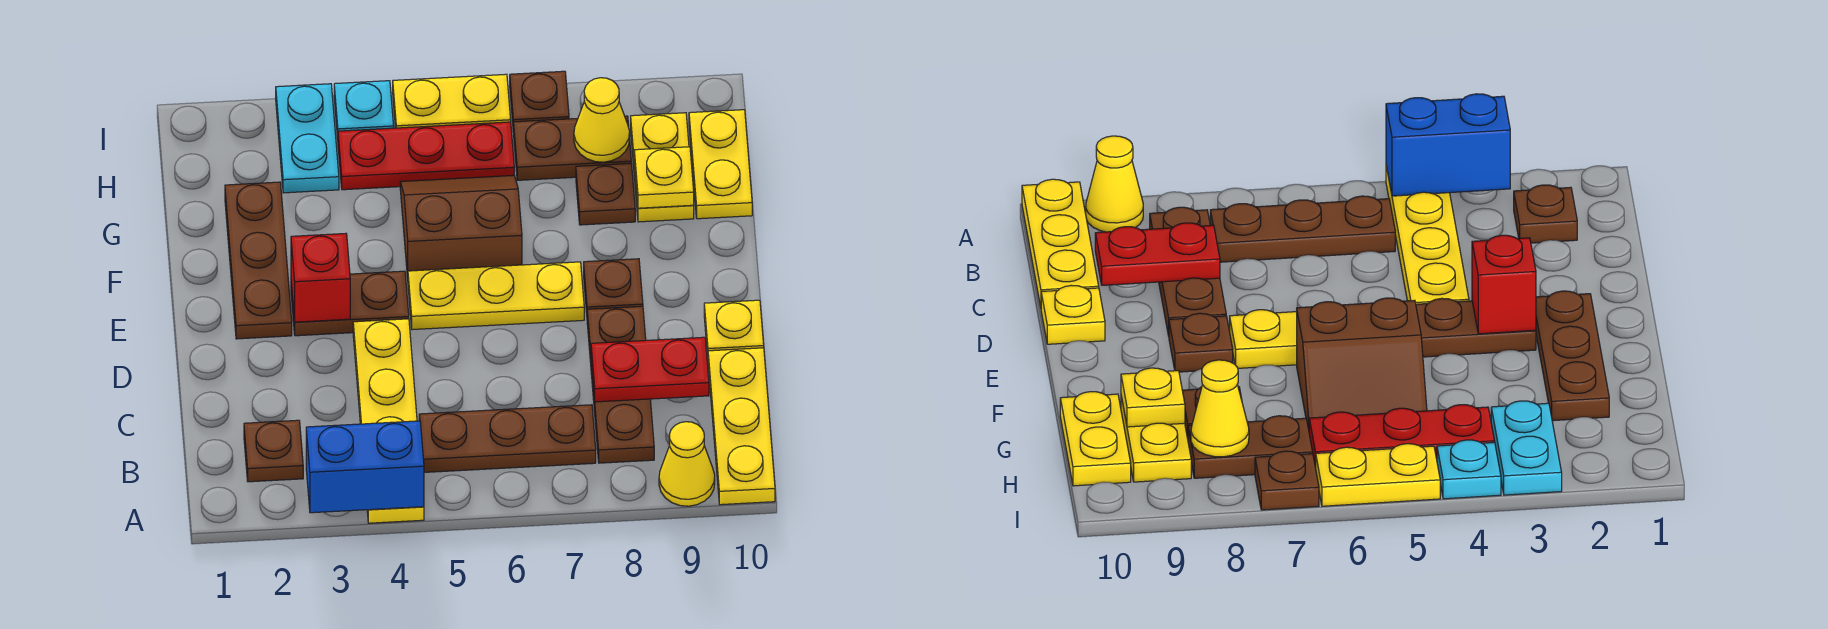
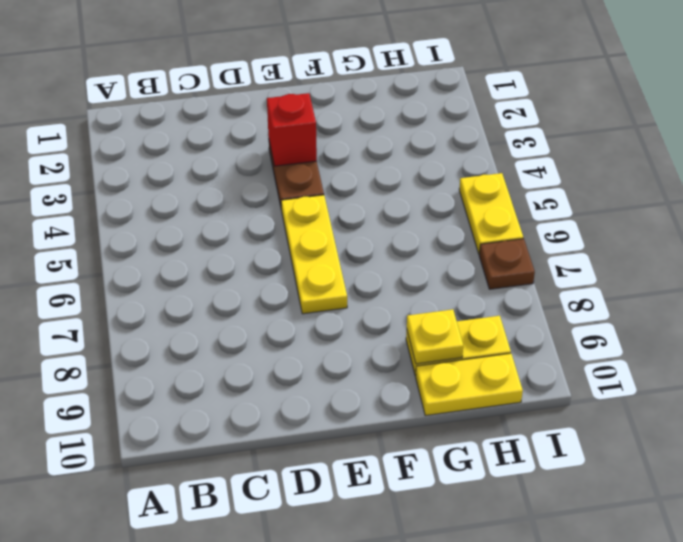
none -> yellow plate A4:D4 level 1
none -> yellow cone A9 level 1
none -> yellow plate A10:C10 level 1

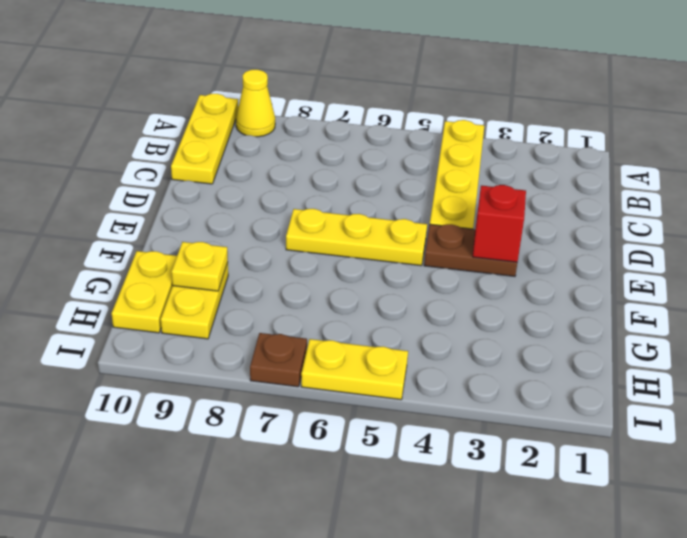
none -> brown plate B2 level 1
none -> brown plate B5:B7 level 1
none -> brown plate B8:D8 level 1

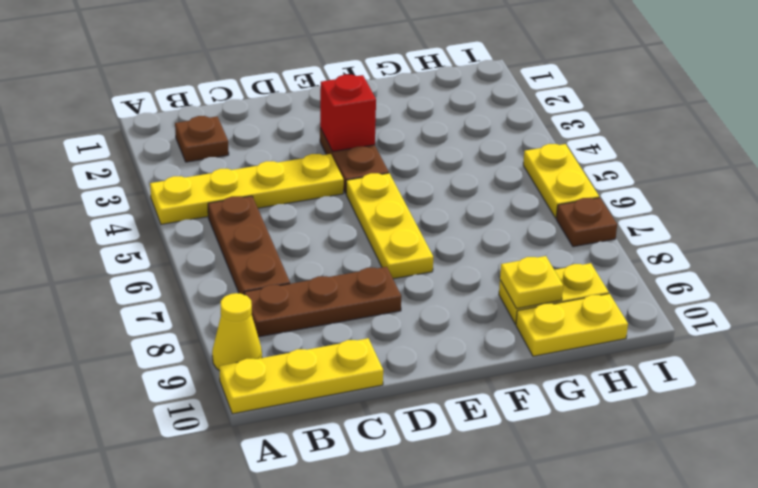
none -> yellow plate D10 level 1
none -> brown plate E2:G2 level 1
none -> brown plate E8 level 1

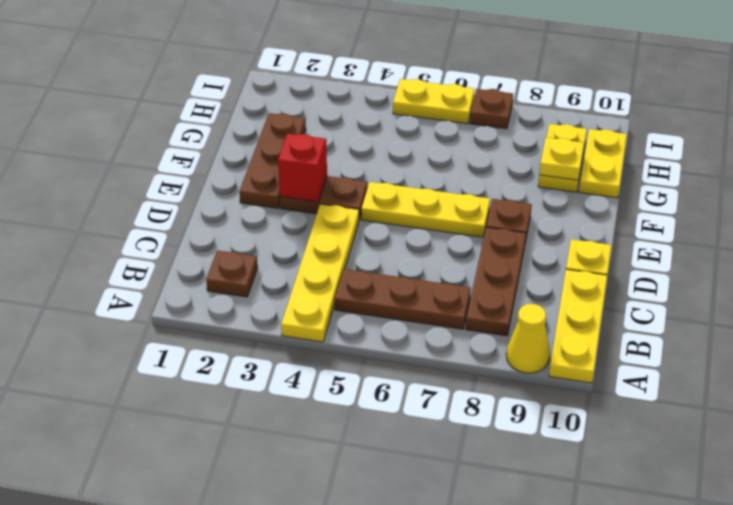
none -> brown slope F5:G6 level 1 top F
none -> brown plate G8 level 1
none -> cyan plate H3:I3 level 1

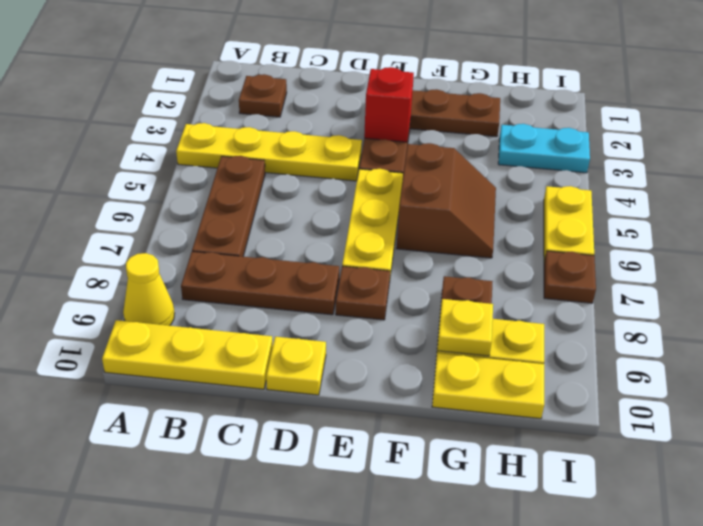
none -> red plate H4:H6 level 1
none -> brown plate H7:H8 level 1
none -> cyan plate I4 level 1

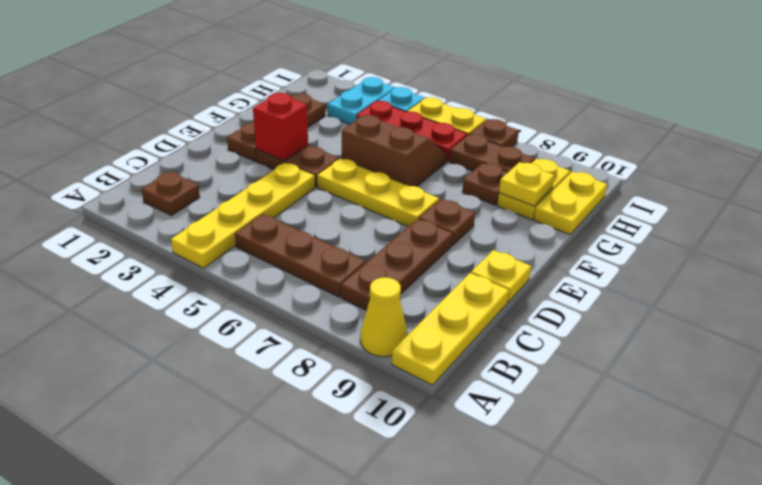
none -> blue brick A3:A4 level 2
none -> red plate C8:C9 level 2
none -> yellow cone H8 level 2

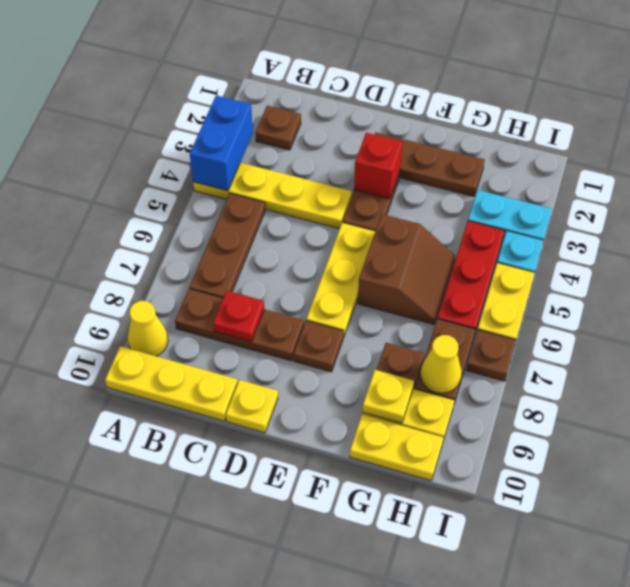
red plate C8 level 2 -> red plate C8:C9 level 2

